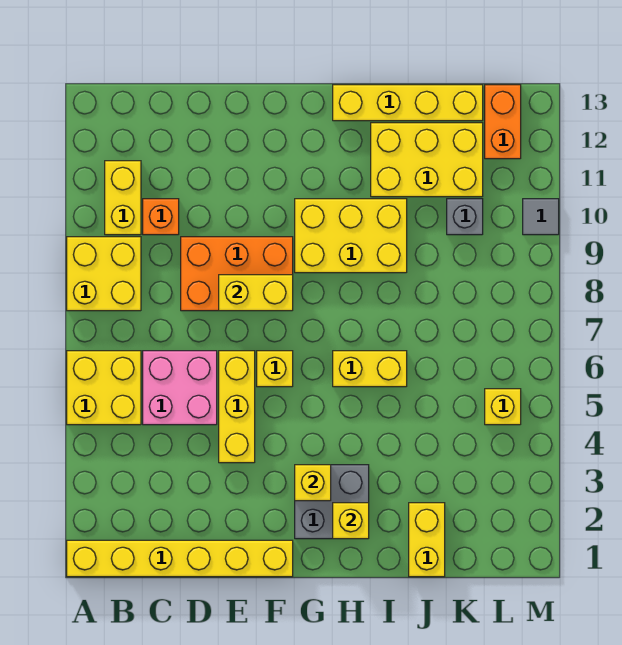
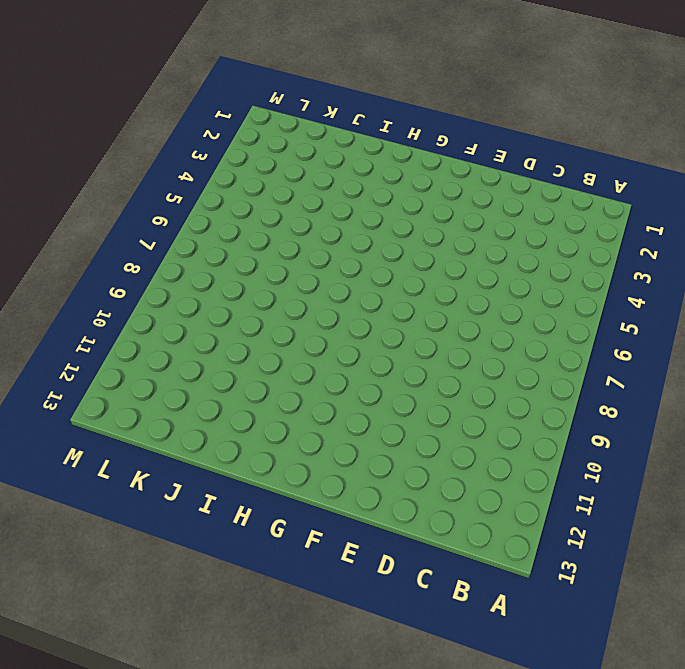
none -> yellow brick A1:F1 level 1
none -> yellow brick A5:B6 level 1
none -> yellow brick A8:B9 level 1

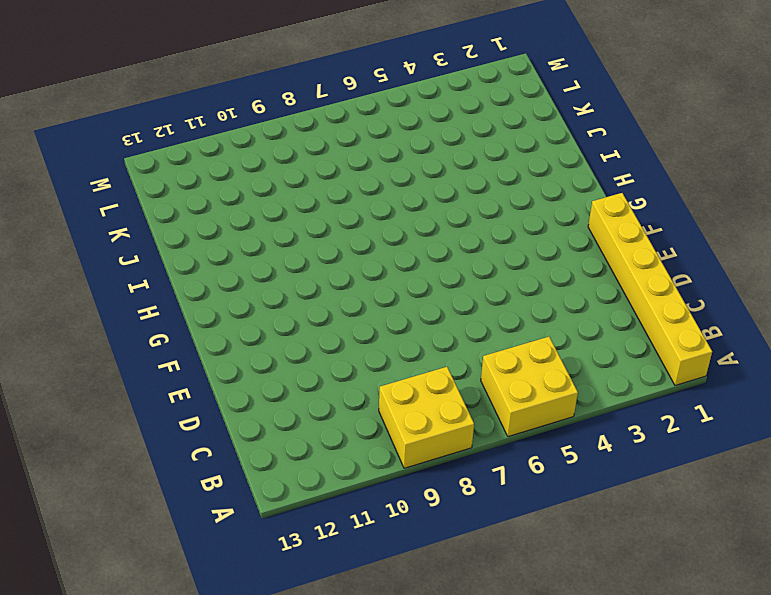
none -> yellow brick B10:B11 level 1
none -> pink brick C5:D6 level 1
none -> orange brick C10 level 1

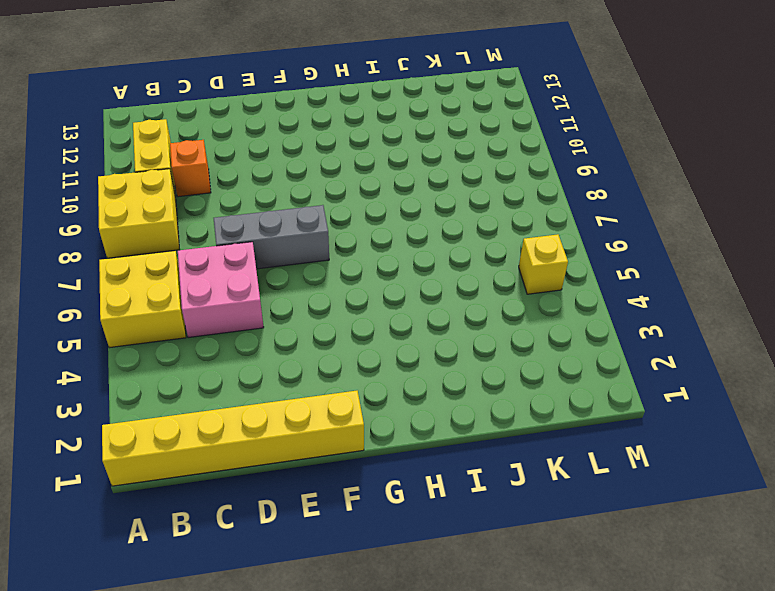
grey brick D7:F7 level 1 -> none
none -> orange brick D8:F9 level 1
none -> yellow brick E4:E6 level 1
none -> yellow brick F6 level 1

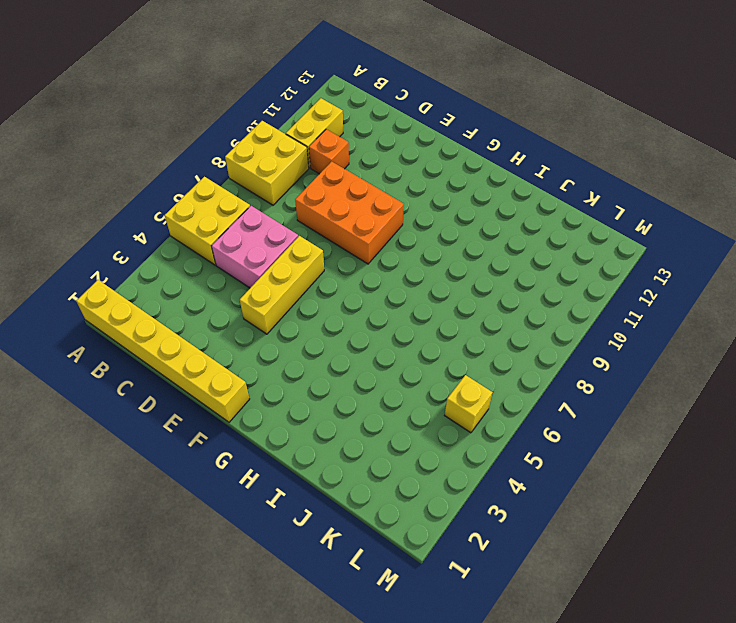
none -> yellow brick F6 level 1
none -> grey brick G2:H3 level 1
none -> yellow brick G9:I10 level 1

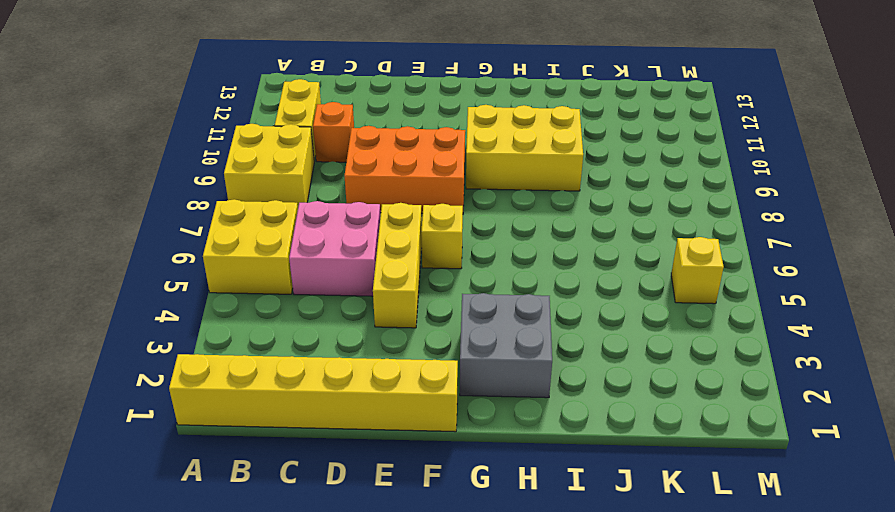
none -> yellow brick H6:I6 level 1
none -> yellow brick H13:K13 level 1
none -> yellow brick I11:K12 level 1

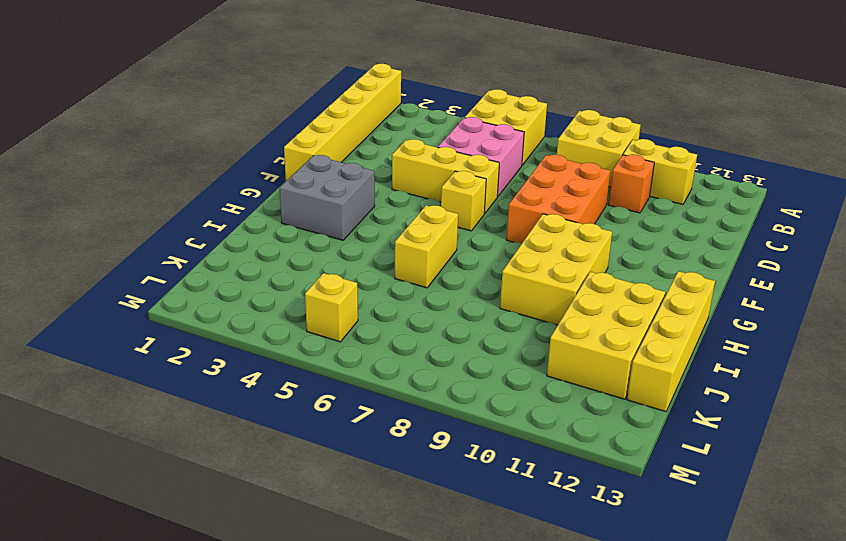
none -> yellow brick J1:J2 level 1
none -> grey brick K10 level 1
none -> orange brick L12:L13 level 1

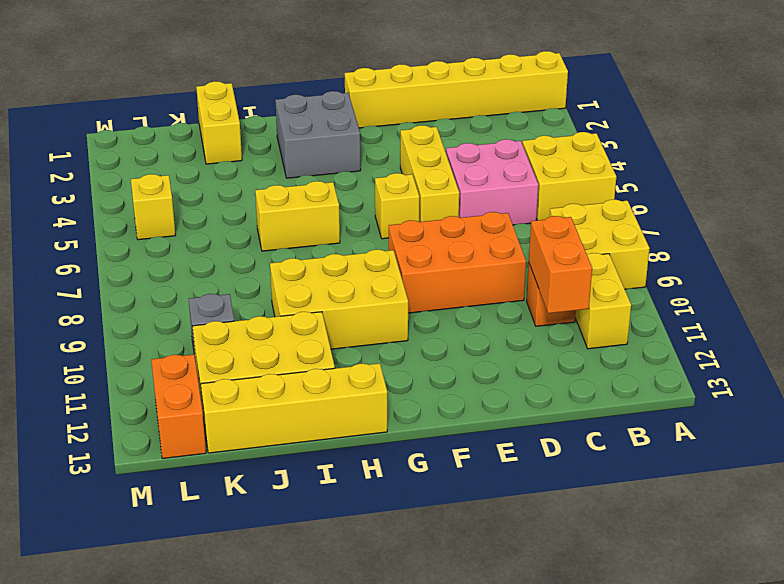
orange brick C10:C11 level 2 -> none
none -> grey tile M10 level 1
none -> yellow brick E8:F8 level 2
none -> yellow brick G3 level 2

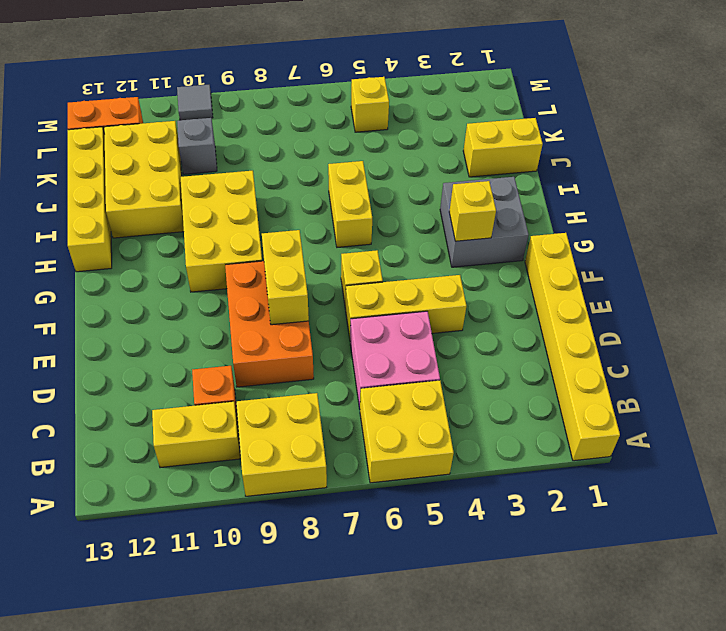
none -> yellow brick H2 level 2

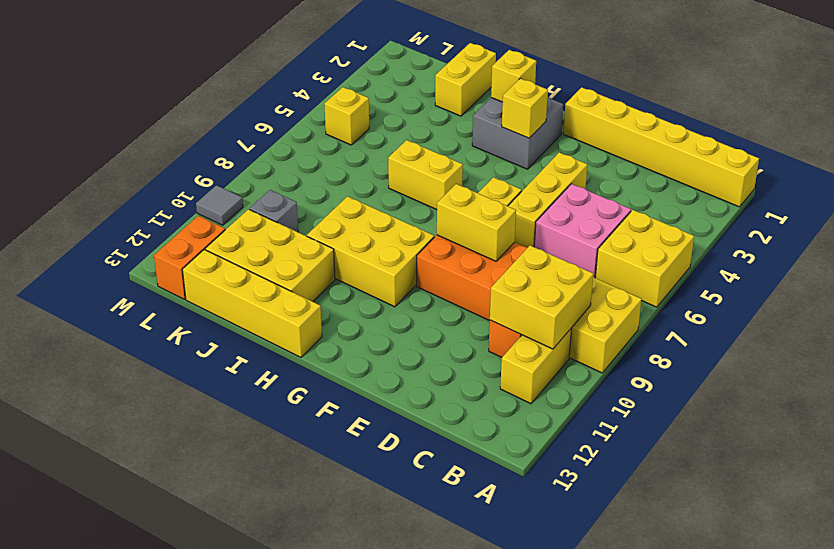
yellow brick B9:C10 level 2 -> none

